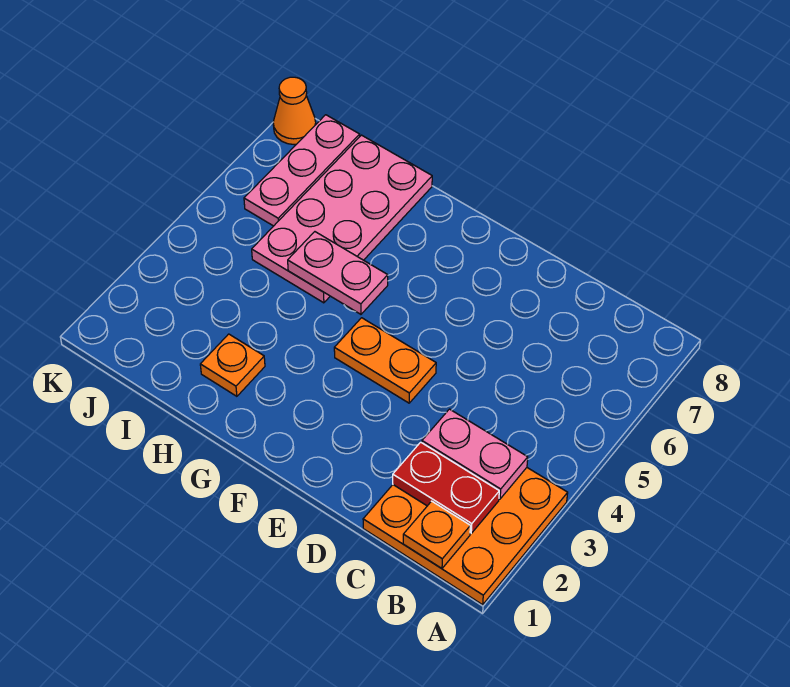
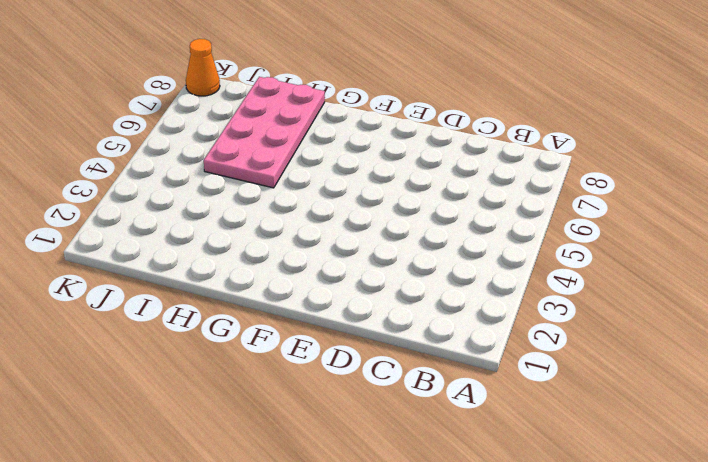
none -> orange plate A1:C3 level 1
none -> orange plate E4:F4 level 1

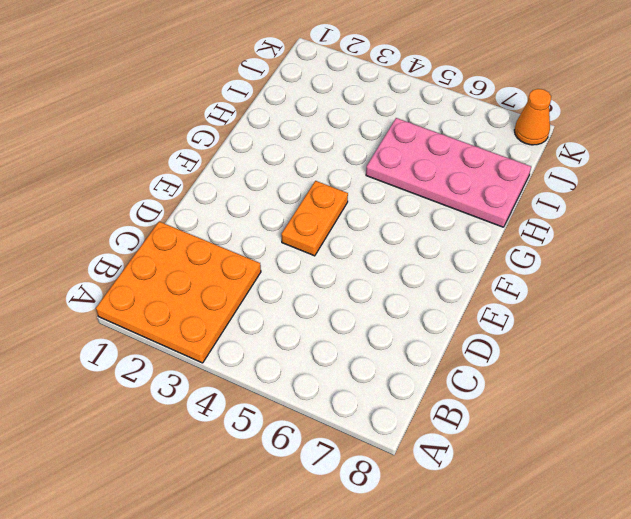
none -> orange plate H2 level 1
none -> pink plate J6:J8 level 1

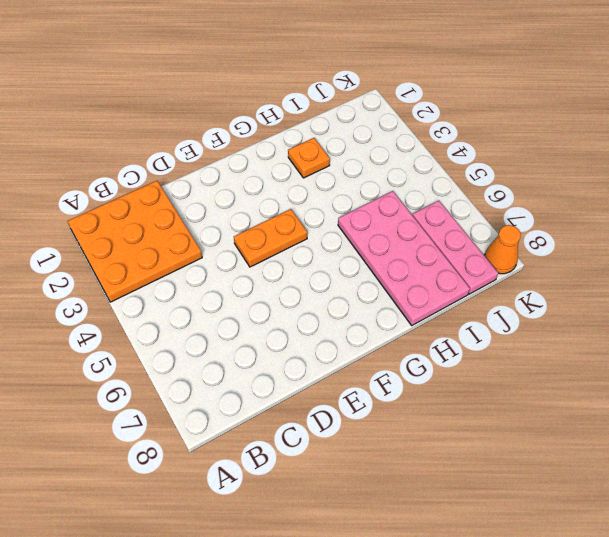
none -> orange plate B1 level 2
none -> red plate B2:C2 level 2

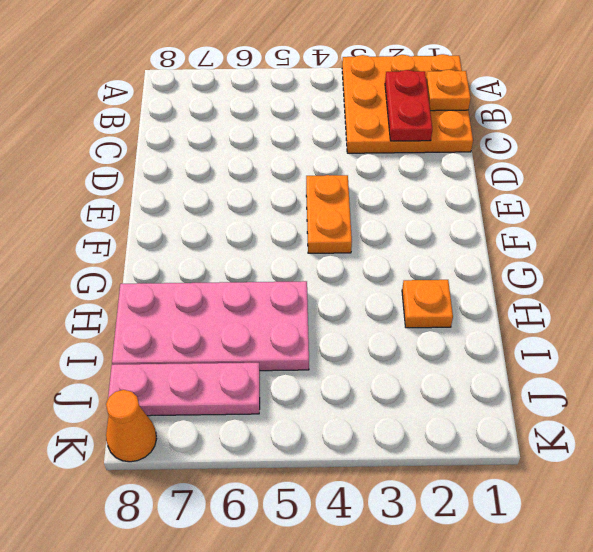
none -> pink plate B3:C3 level 2
none -> pink plate G5:H5 level 2

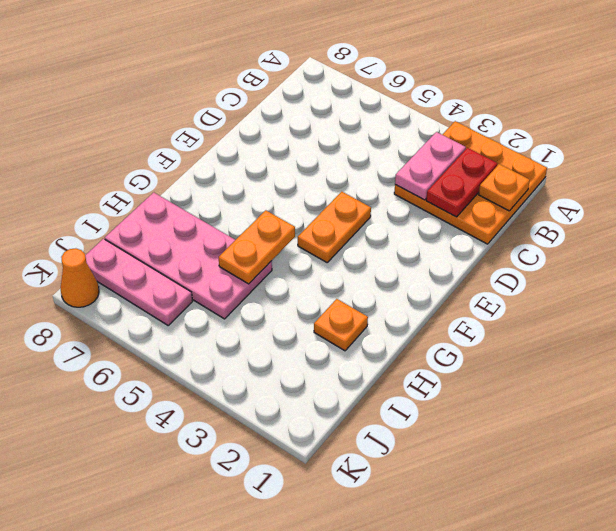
orange plate G5:H5 level 2 -> pink plate G5:H5 level 2

